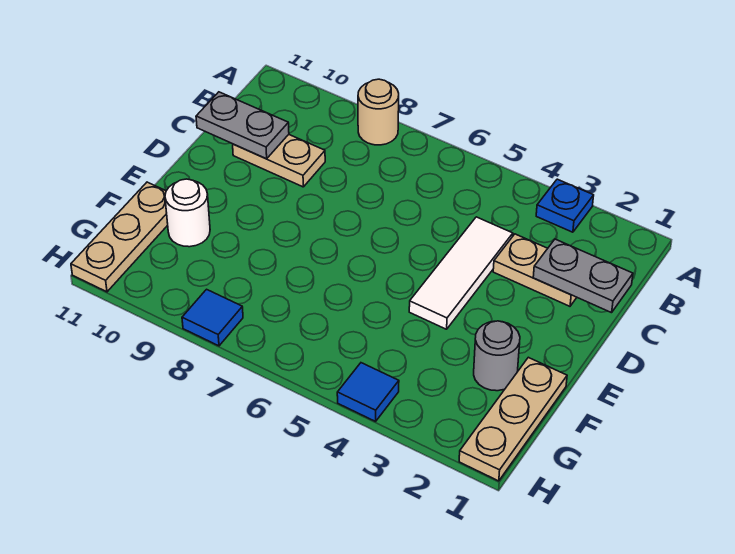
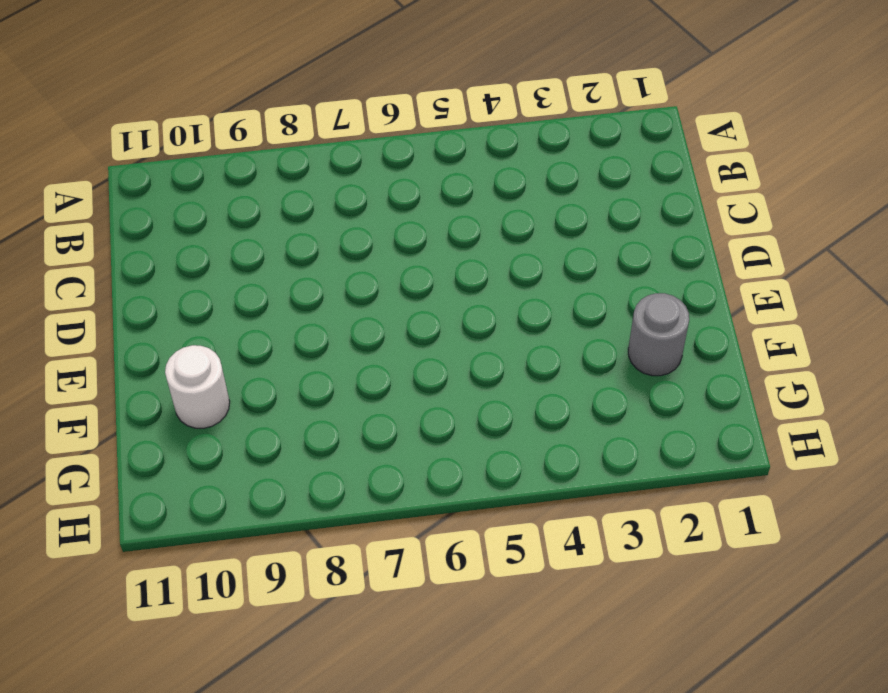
none -> blue plate A3 level 1
none -> tan round brick A8 level 1
none -> tan plate C2:C3 level 1

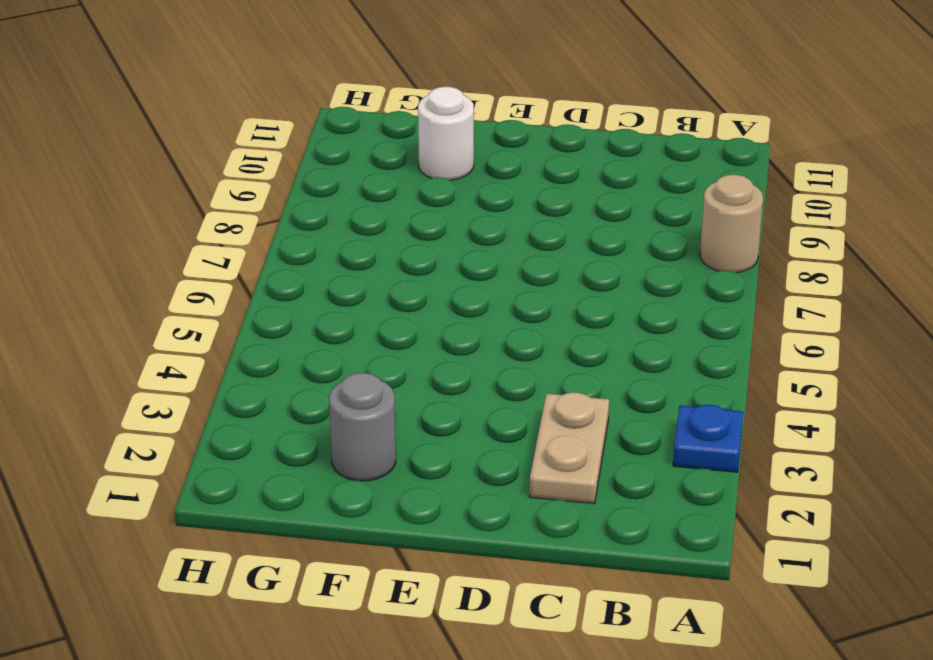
none -> white tile C4:E4 level 1
none -> tan plate C9:C10 level 1
none -> tan plate F1:H1 level 1

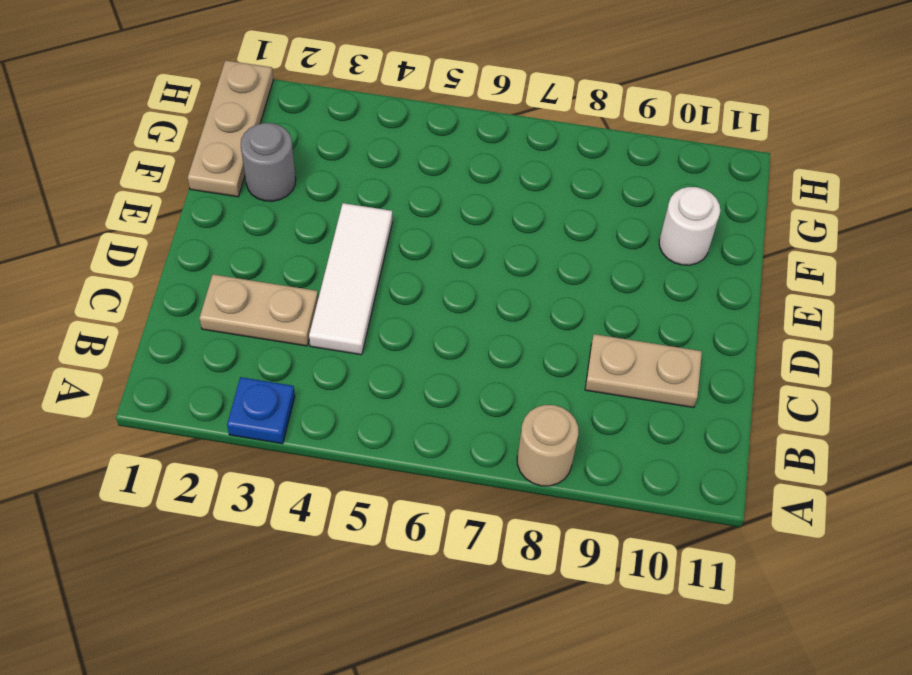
none -> tan plate F11:H11 level 1
none -> blue tile H4 level 1
none -> blue tile H8 level 1

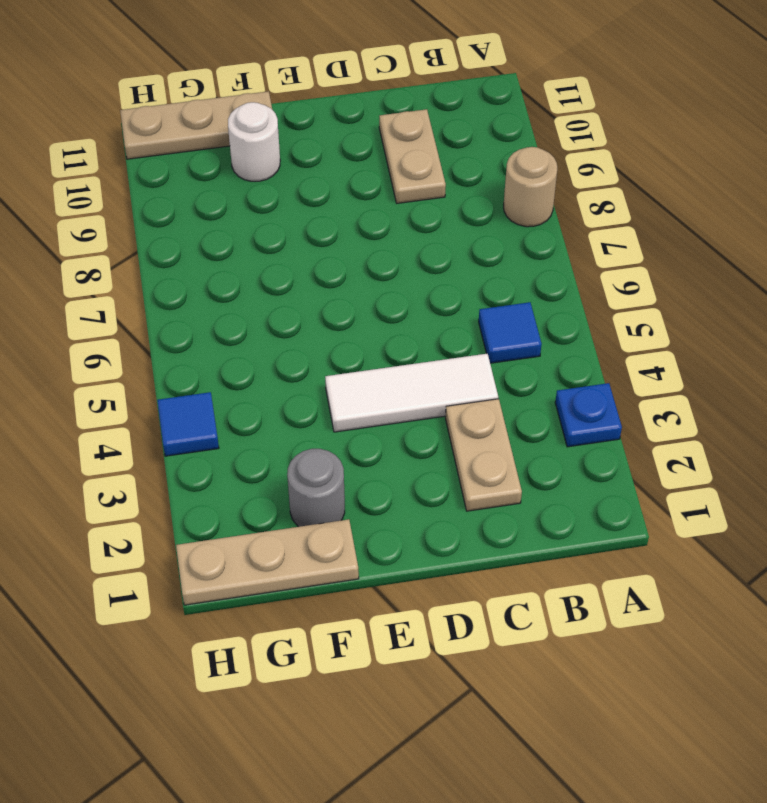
blue tile B5 level 1 -> blue tile H8 level 1
none -> grey plate C1:C2 level 2
none -> grey plate C10:C11 level 2

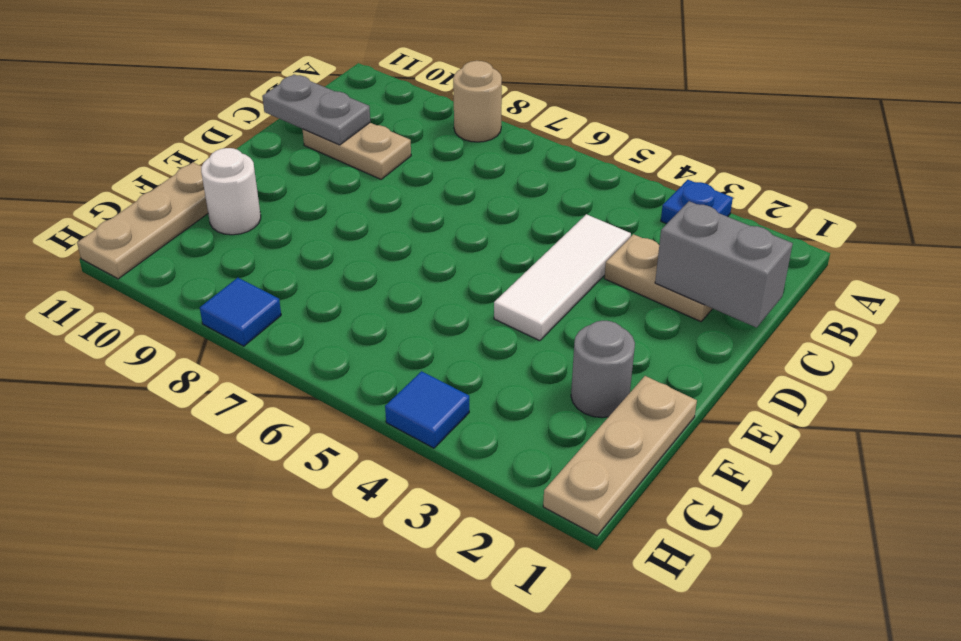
grey brick C1:C2 level 2 -> grey plate C1:C2 level 2

